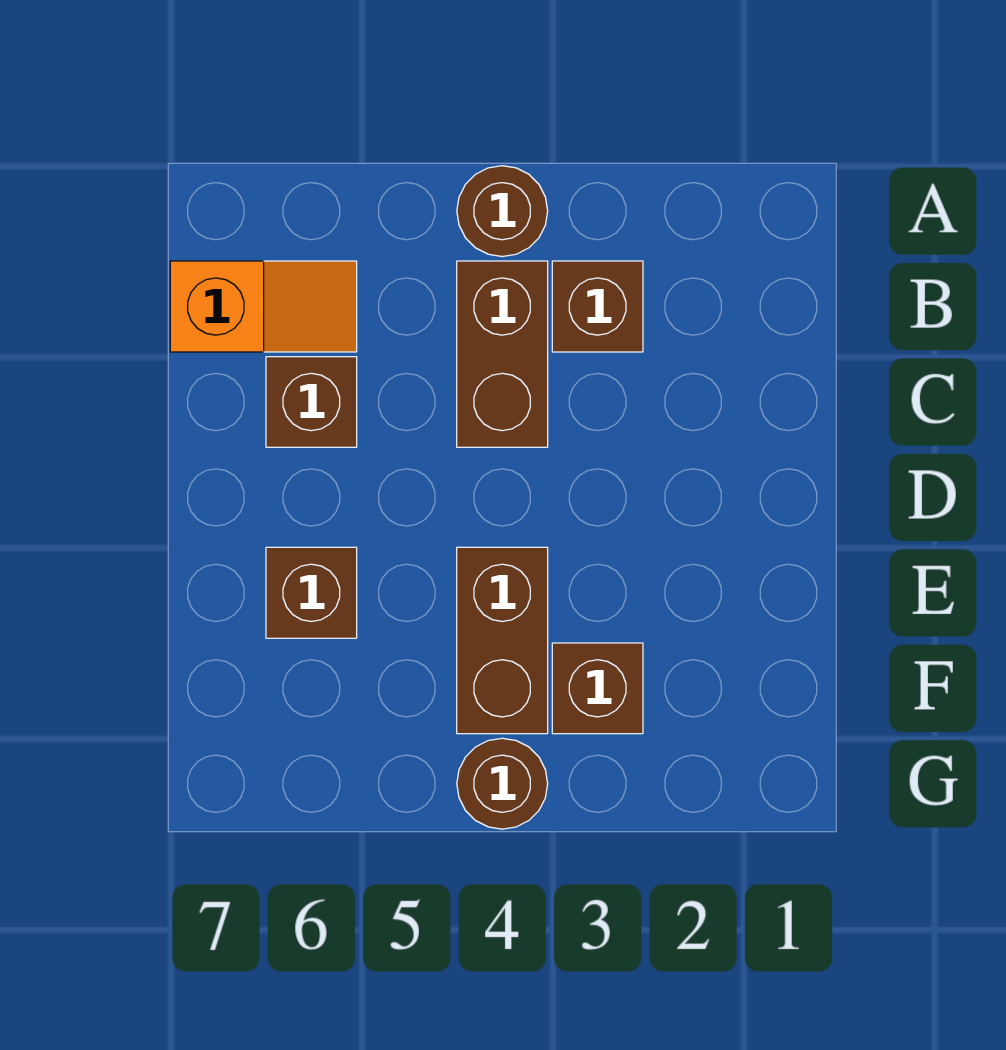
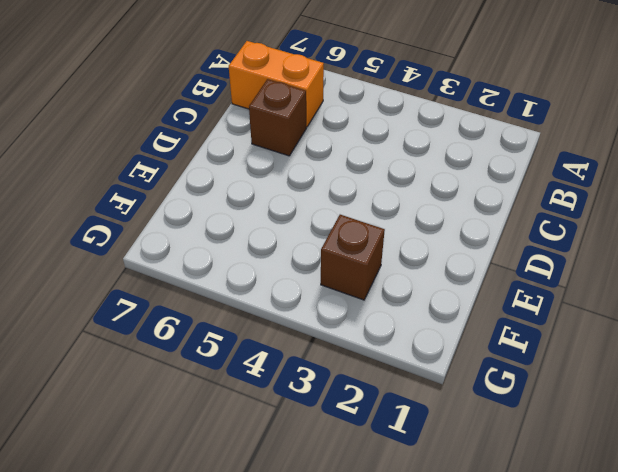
orange brick B6:B7 level 1 -> orange slope B6:B7 level 1 top 7
none -> brown round brick A4 level 1
none -> brown brick B3 level 1

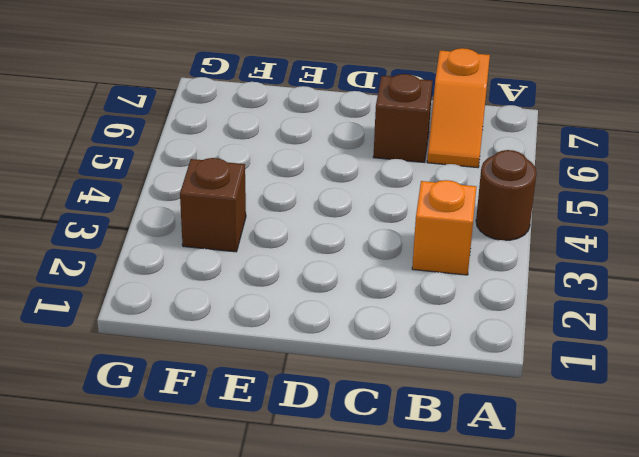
orange brick B3 level 1 -> brown brick B3 level 1
none -> brown brick B4:C4 level 1
none -> brown brick E4:F4 level 1

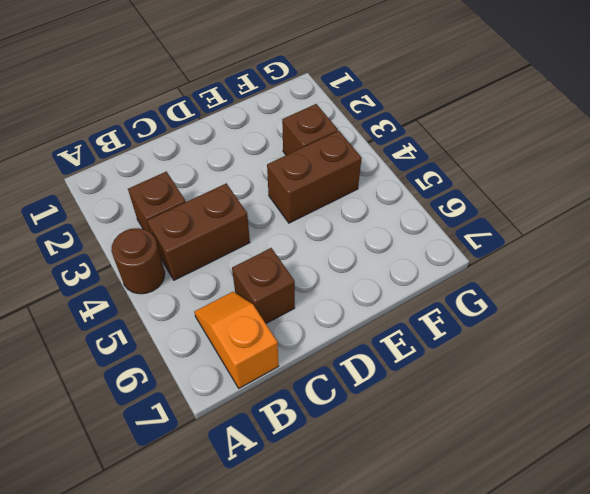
none -> brown brick E6 level 1
none -> brown round brick G4 level 1

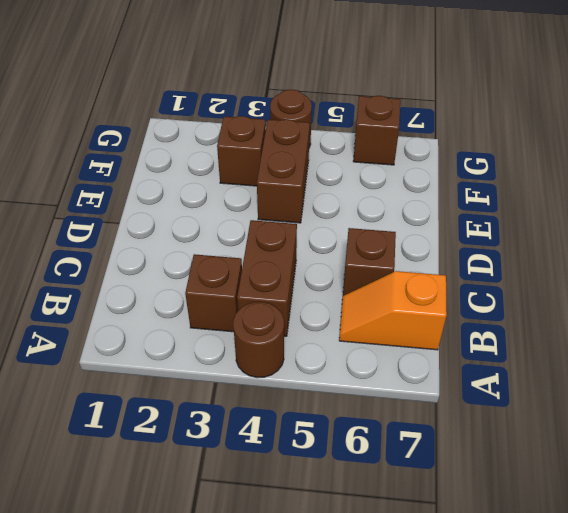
brown brick G6 level 1 -> brown brick E6 level 1

